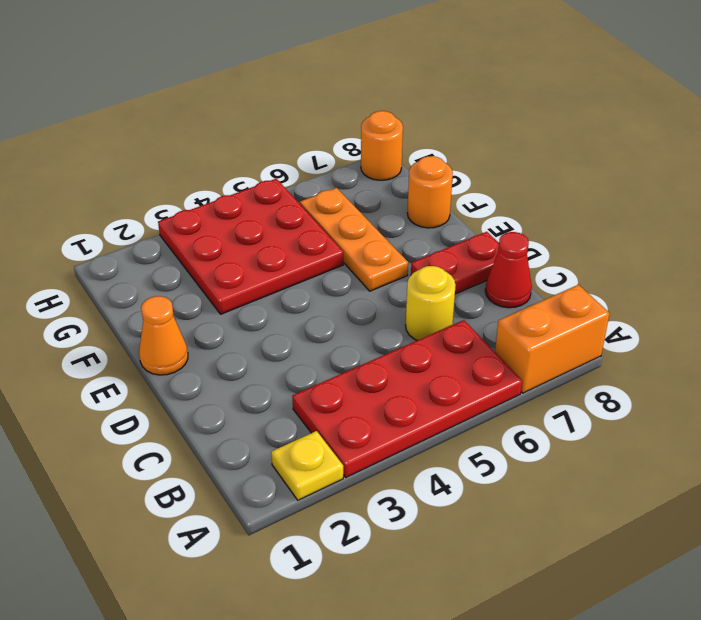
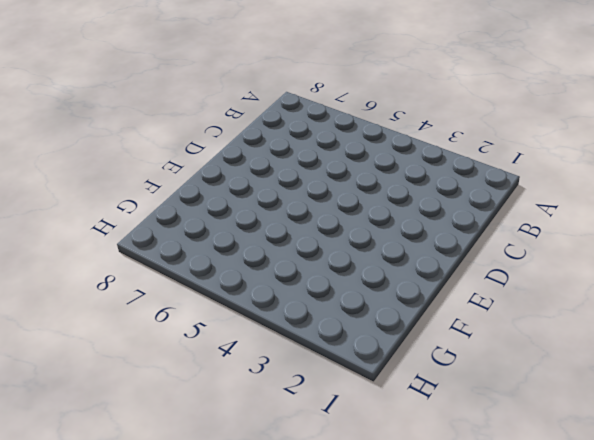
none -> yellow plate A2 level 1
none -> red plate A3:B6 level 1

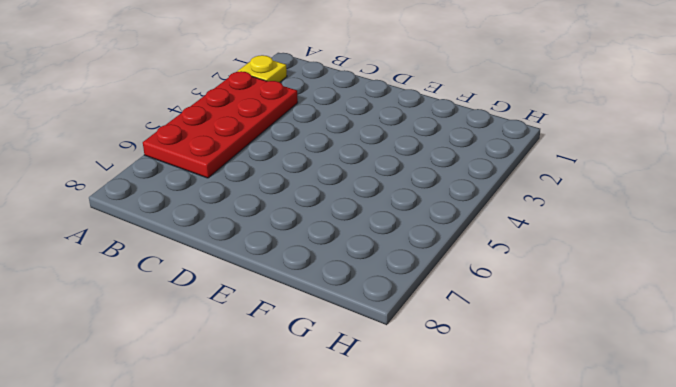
none -> orange brick A7:A8 level 1
none -> yellow round brick C6 level 1

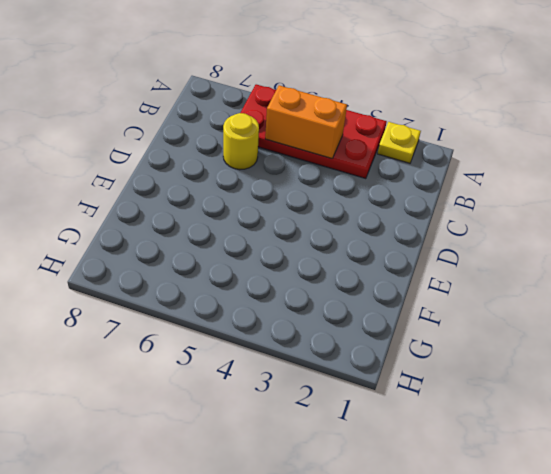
orange brick B4:B5 level 2 -> orange brick A7:A8 level 1
none -> red cone C8 level 1
none -> red plate D7:D8 level 1

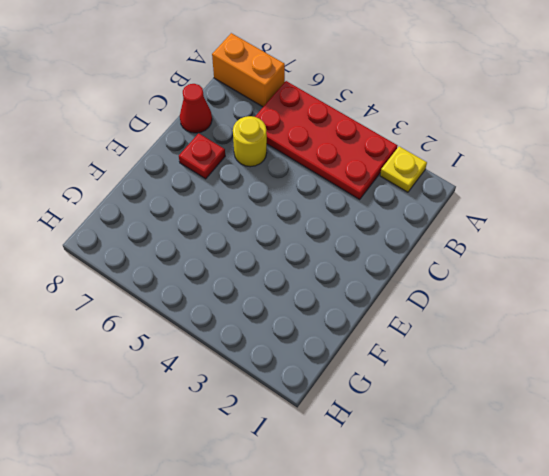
red plate D7 level 1 -> red plate D7:D8 level 1
none -> orange cone E1 level 1
none -> orange plate E6:G6 level 1

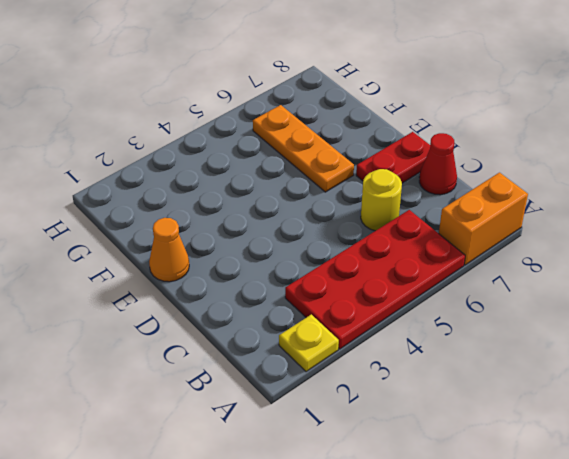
none -> red plate F3:H5 level 1
none -> orange round brick F8 level 1

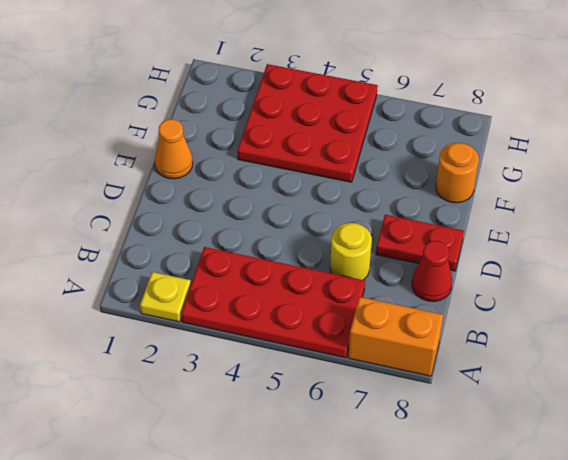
none -> orange plate E6:G6 level 1
none -> orange round brick H8 level 1

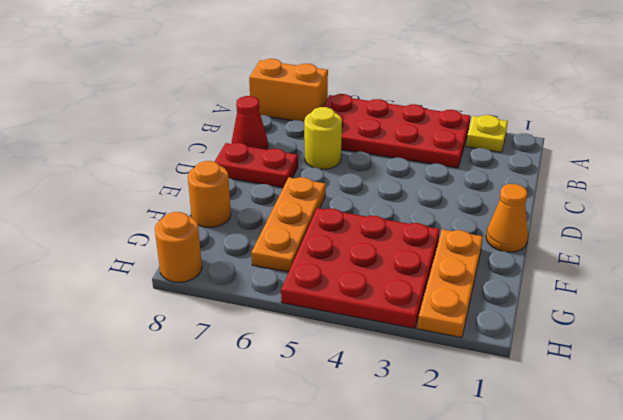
orange plate F2:H2 level 1 -> none

